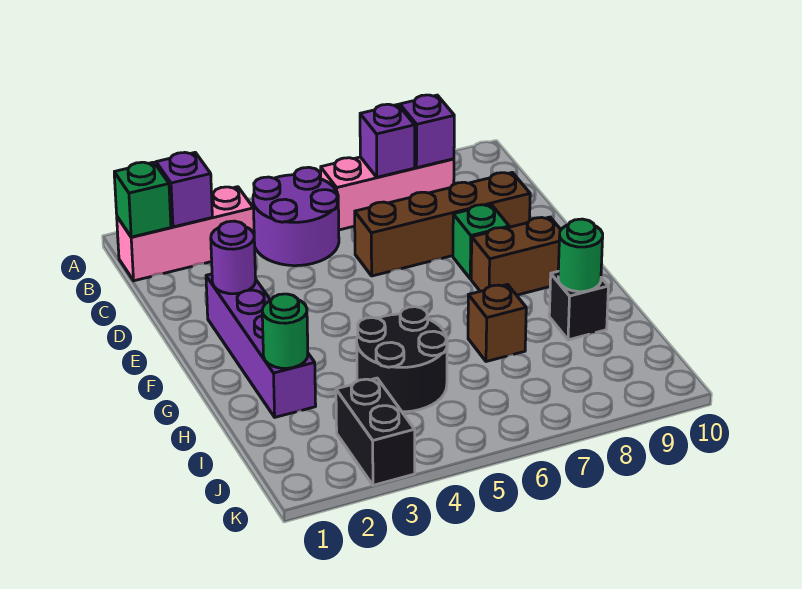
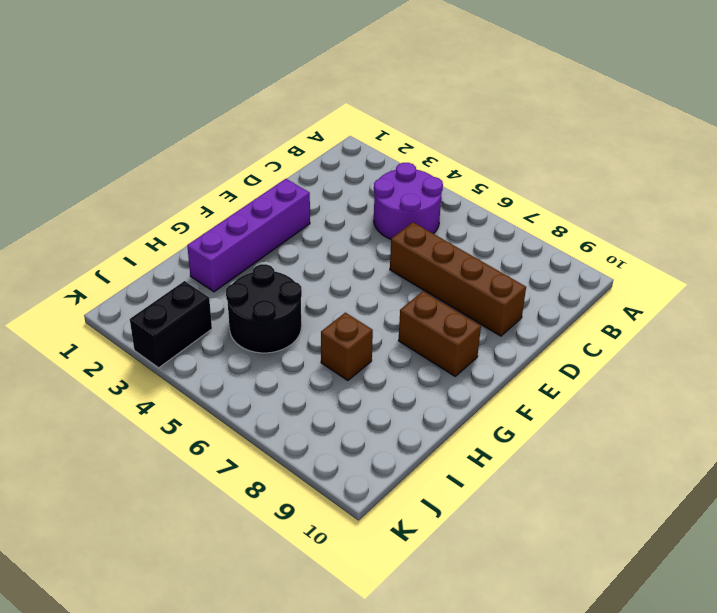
none -> pink brick B1:B3 level 1
none -> pink brick B6:B8 level 1
none -> green brick E8 level 1

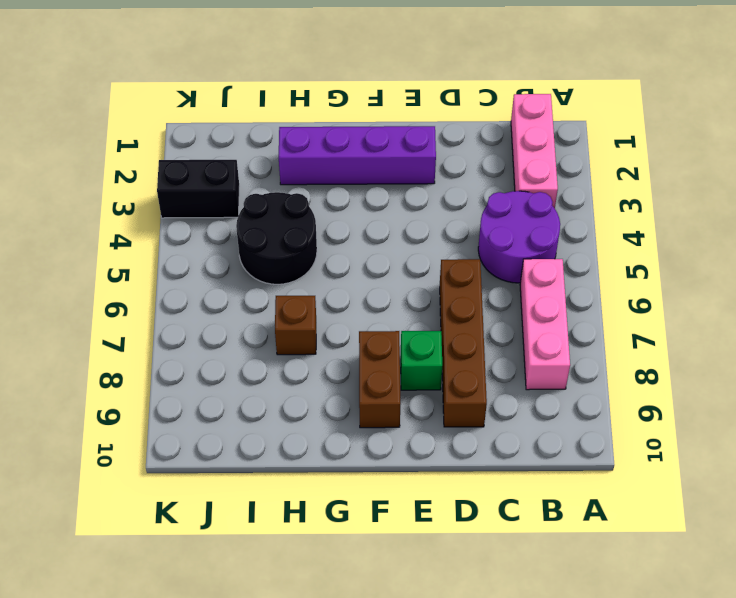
none -> black brick H9 level 1
none -> green brick B1 level 2
none -> purple brick B2 level 2

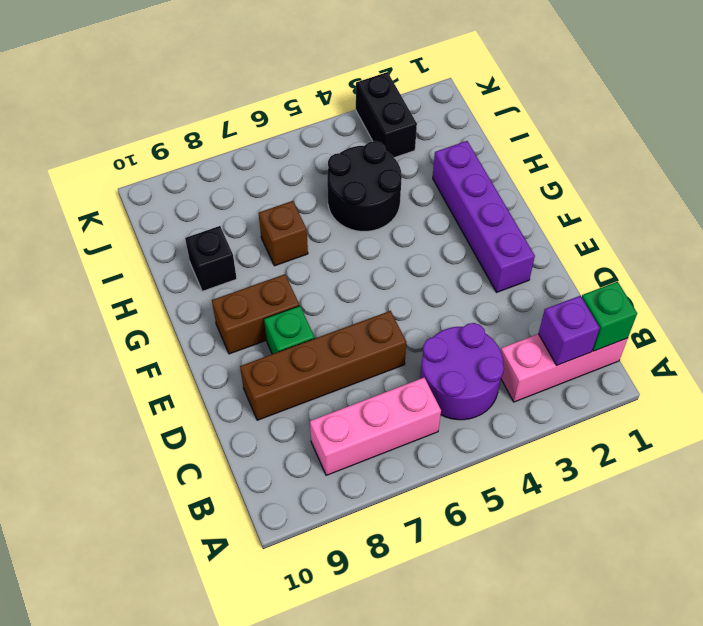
none -> purple brick B7 level 2
none -> purple brick B8 level 2
none -> purple round brick E2 level 2

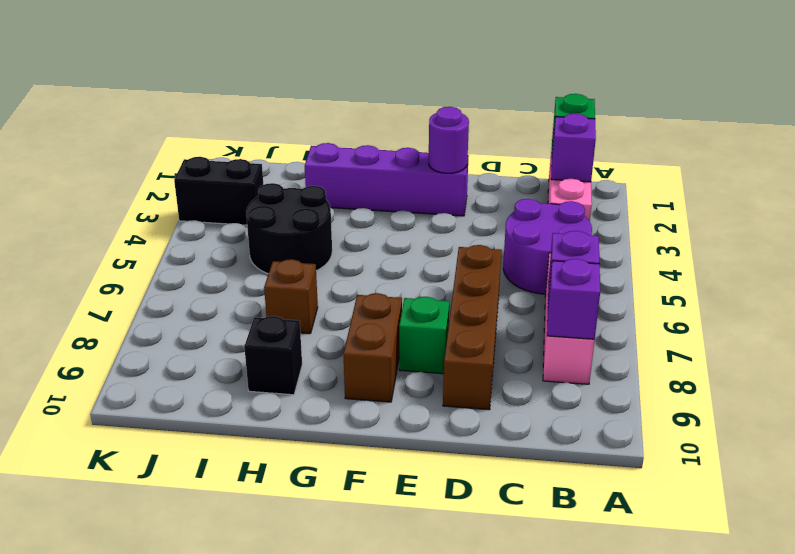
none -> green round brick H2 level 2
none -> green round brick H9 level 2

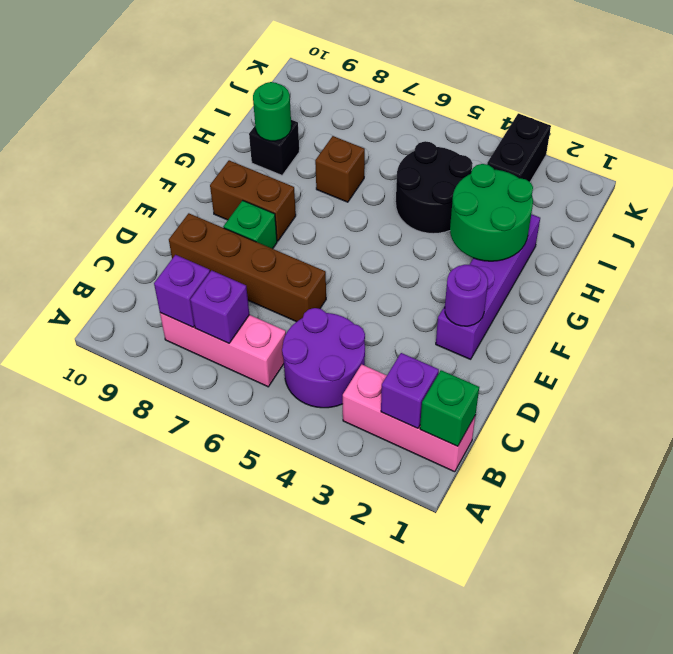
green round brick G2:H3 level 2 -> green round brick H2 level 2

